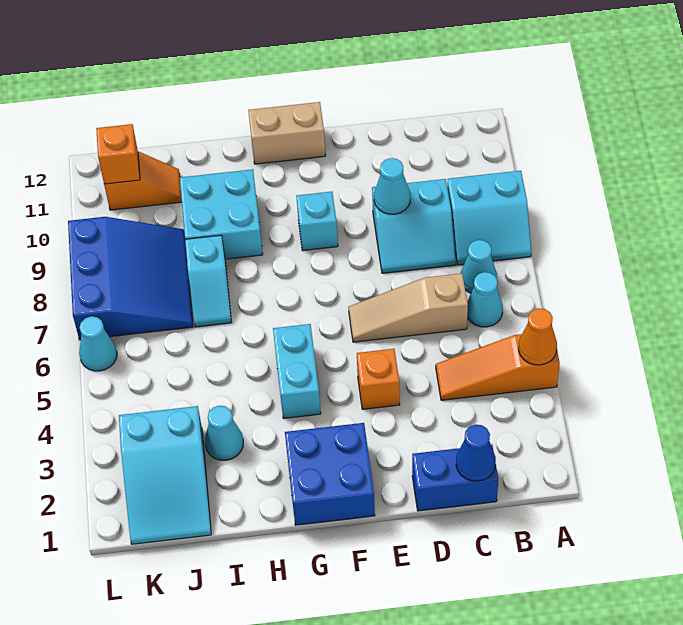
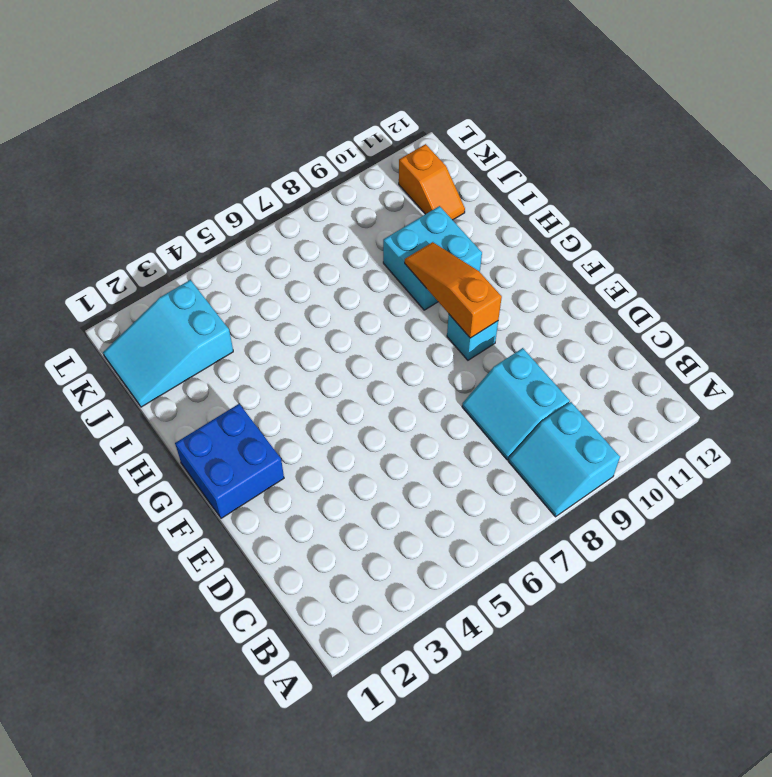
orange slope F9:H9 level 2 top F -> orange slope A4:C4 level 1 top A
none -> cyan cone B6 level 1
none -> cyan cone B7 level 1
none -> blue brick C1:D1 level 1

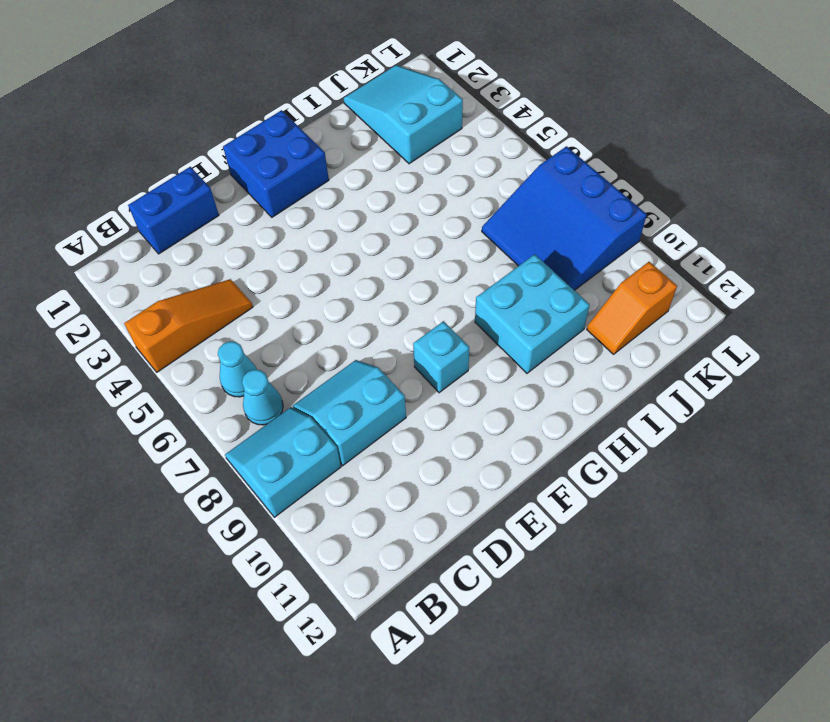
none -> tan slope C6:E6 level 1 top C
none -> orange brick E4 level 1
none -> tan brick F12:G12 level 1

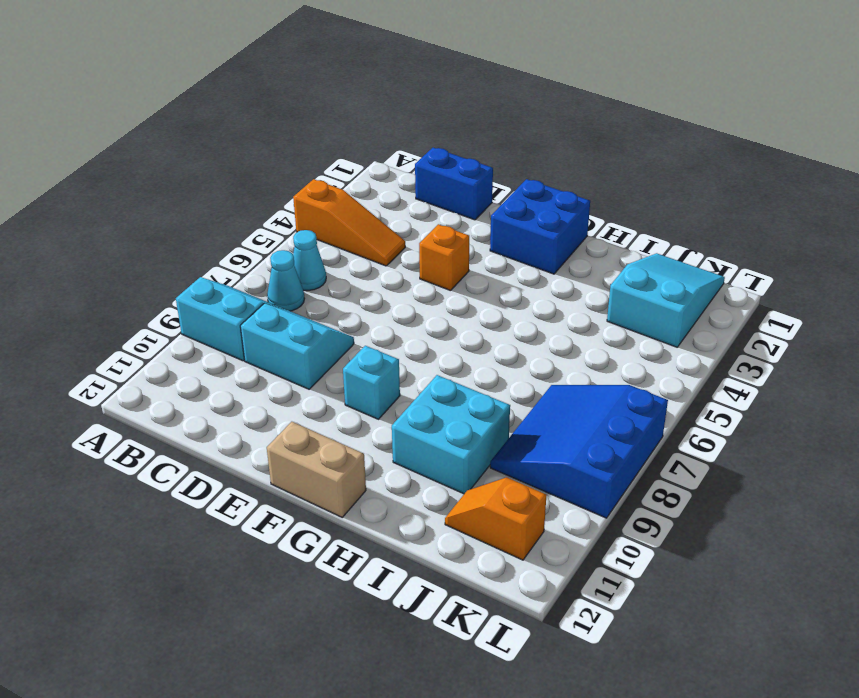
none -> tan slope C6:E6 level 1 top C
none -> cyan brick G4:G5 level 1
none -> cyan cone I3 level 1

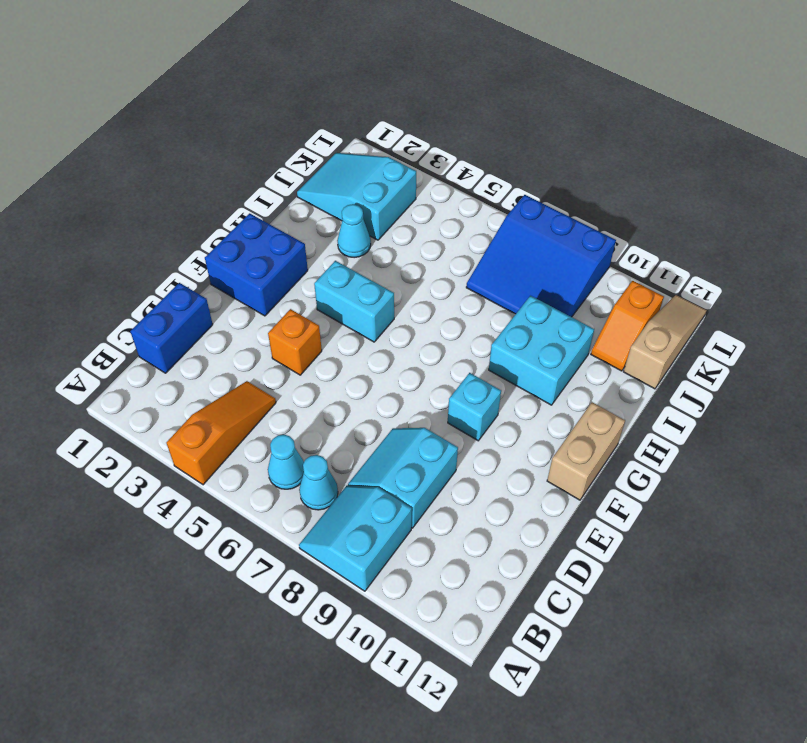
tan slope J12:L12 level 1 top J -> tan slope C6:E6 level 1 top C
none -> cyan slope I7:I8 level 1 top 8
none -> cyan cone L6 level 1
none -> orange cone A4 level 2

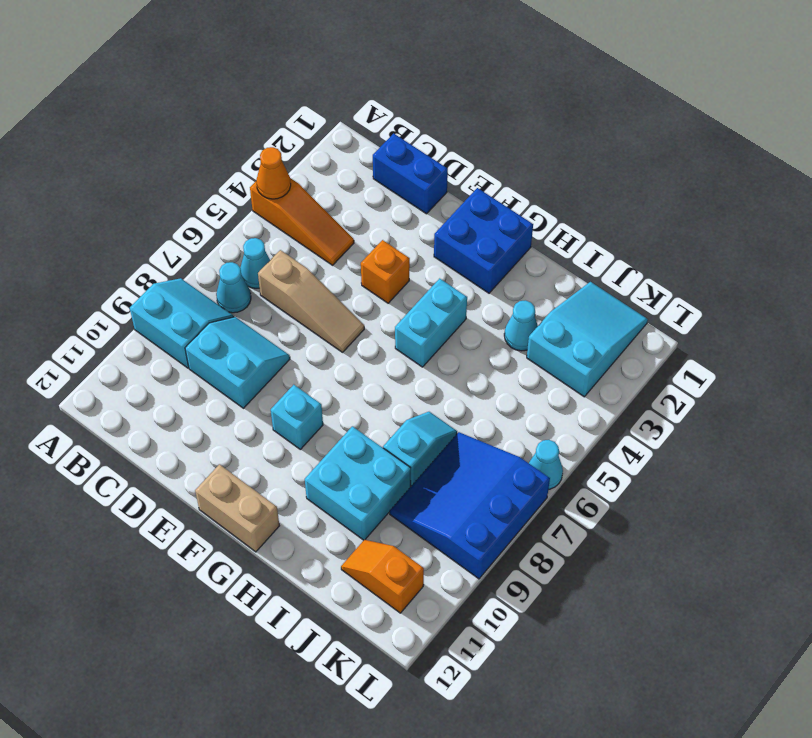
none -> blue cone C1 level 2
none -> cyan cone D9 level 2
none -> orange brick K11 level 2

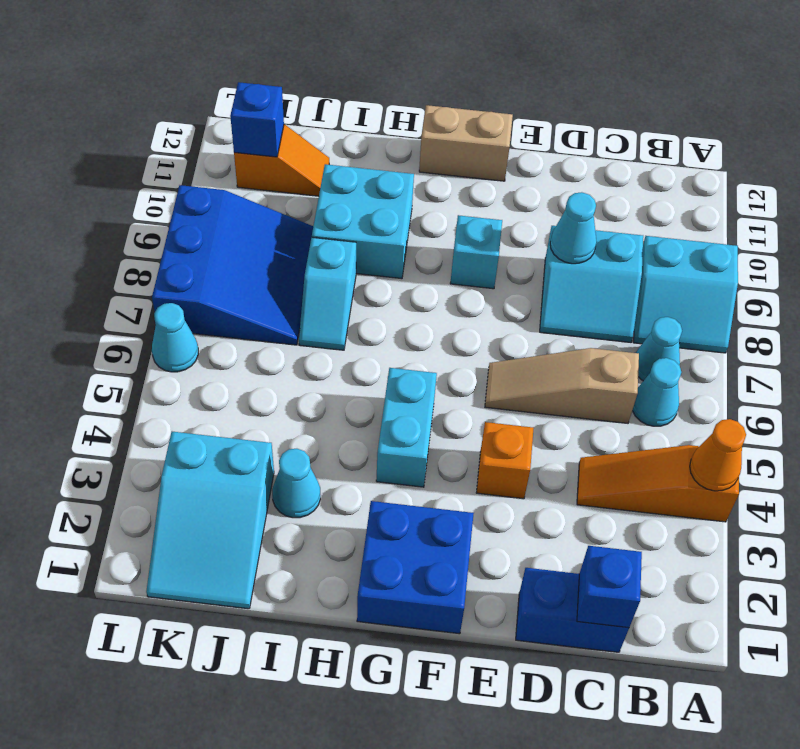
blue brick C1 level 2 -> blue cone C1 level 2
blue brick K11 level 2 -> orange brick K11 level 2

